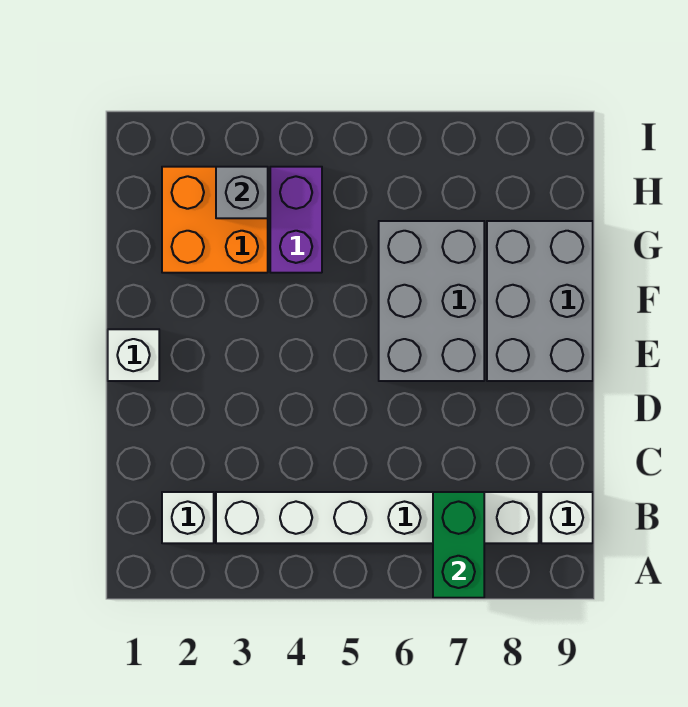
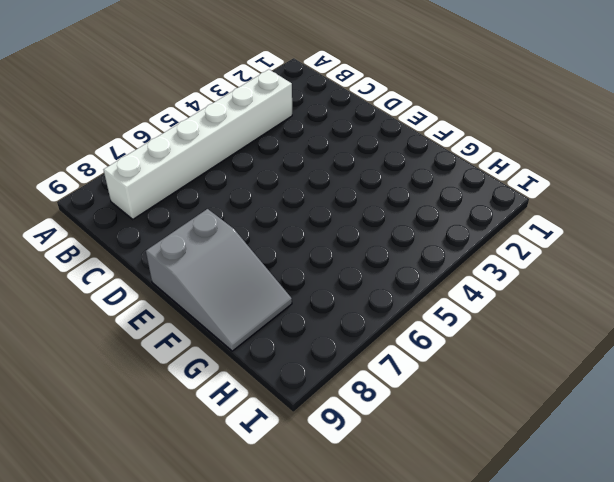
grey slope E8:G9 level 1 top E -> grey brick E8:G9 level 1
none -> white brick B2 level 1
none -> white brick B9 level 1

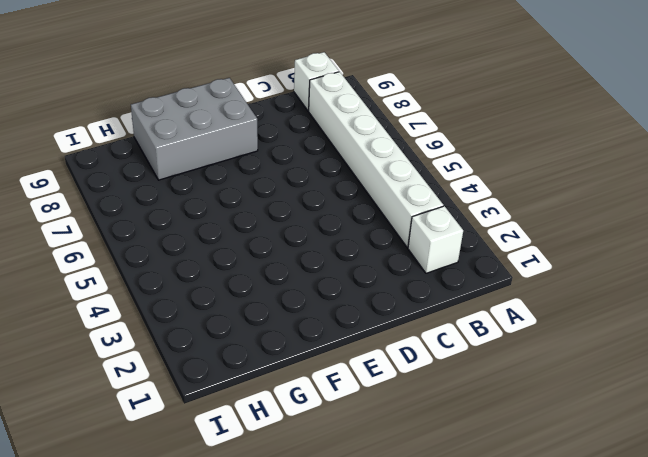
none -> white brick E1 level 1
none -> grey brick E6:G7 level 1

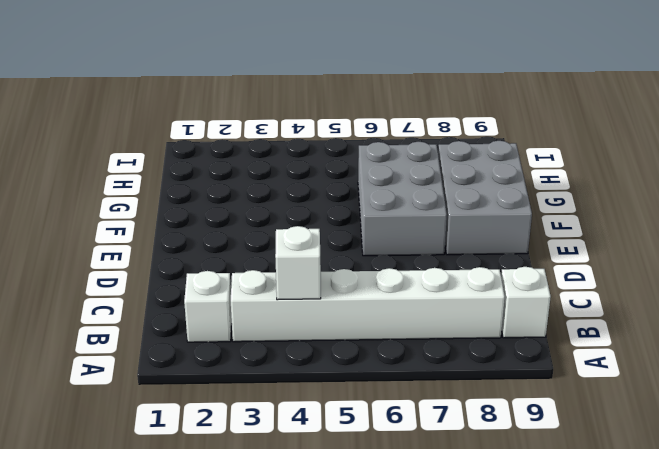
white brick B4 level 2 -> white brick E1 level 1
none -> orange brick G2:H3 level 1
none -> purple brick G4:H4 level 1

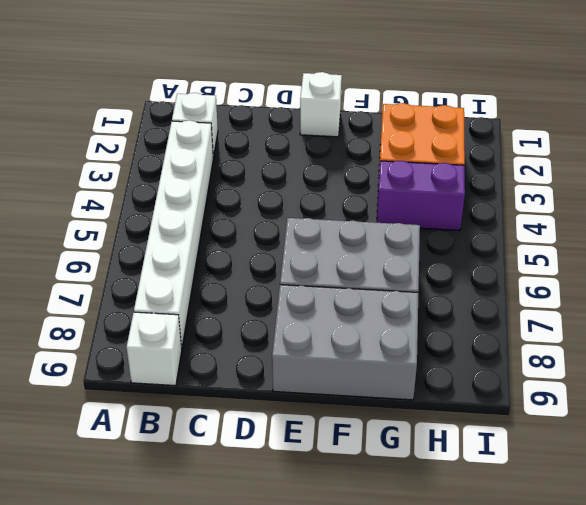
none -> green brick A7:B7 level 2
none -> grey brick H3 level 2

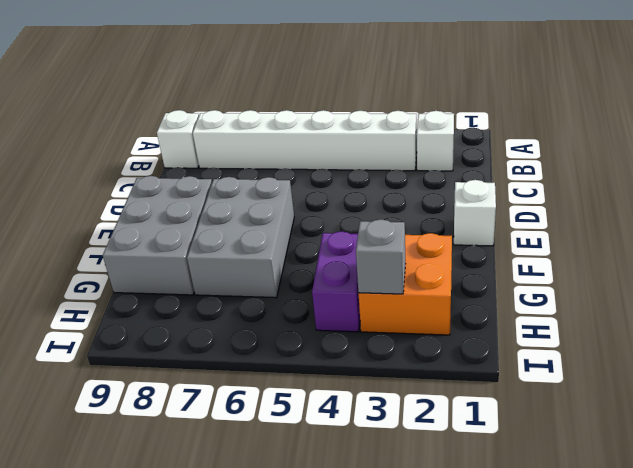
none -> green brick A7:B7 level 2

